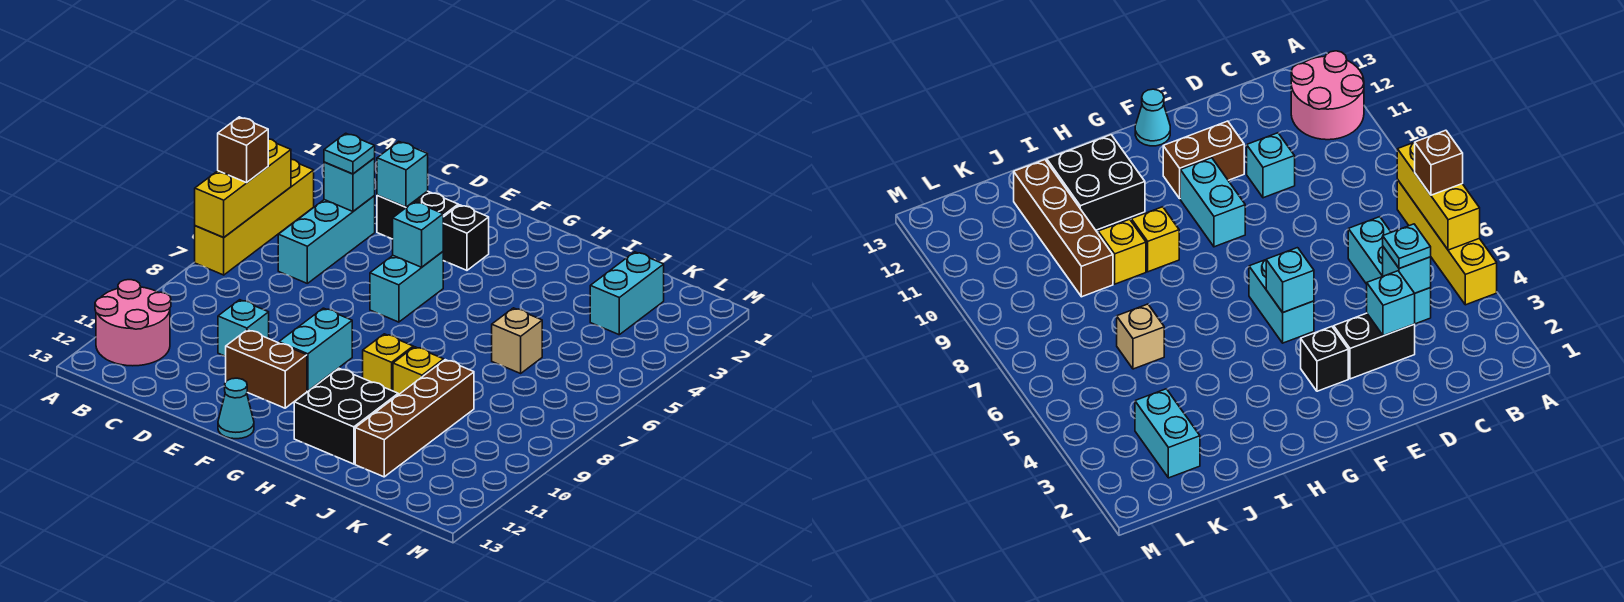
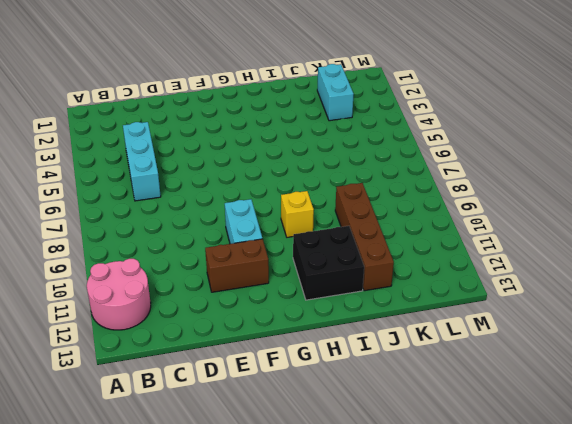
none -> yellow brick A4:A7 level 1
none -> black brick D3:E3 level 1
none -> cyan brick D10 level 1

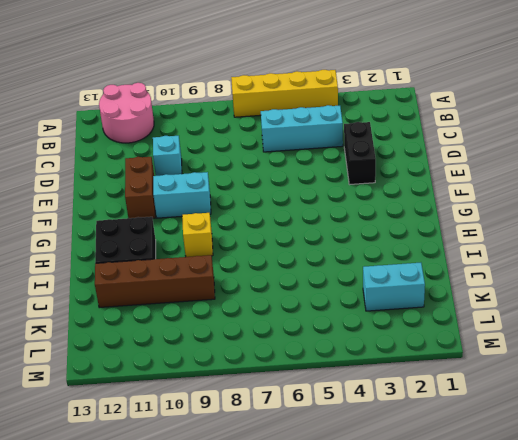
none -> black brick F3 level 1
none -> cyan brick F5:F6 level 1
none -> cyan cone F13 level 1

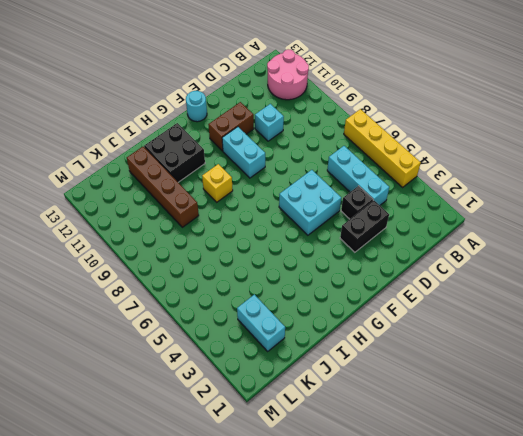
black brick D4 level 1 -> black brick F3 level 1
cyan brick E5:F6 level 1 -> cyan brick F5:F6 level 1
cyan round brick F13 level 1 -> cyan cone F13 level 1
none -> yellow brick I9 level 1
none -> tan brick J6 level 1
none -> yellow brick A5:A7 level 2

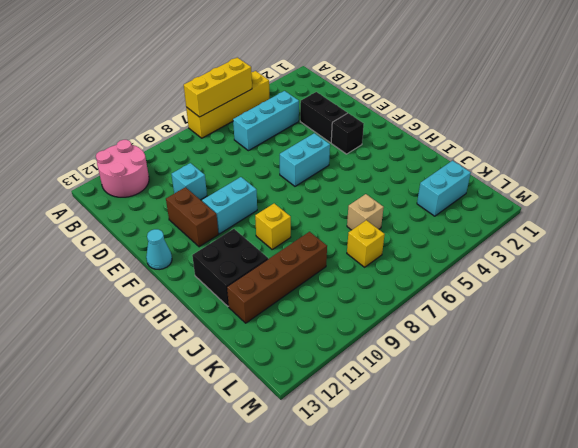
yellow brick K7 level 1 -> yellow brick I9 level 1
none -> cyan brick C4 level 2
none -> cyan brick D3 level 2
none -> cyan brick F5 level 2

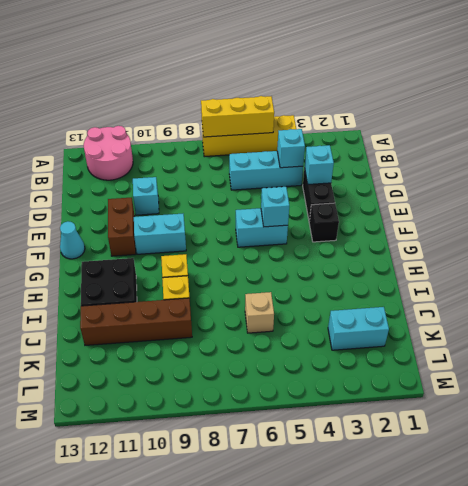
none -> brown brick A6 level 3
none -> cyan plate C4 level 3

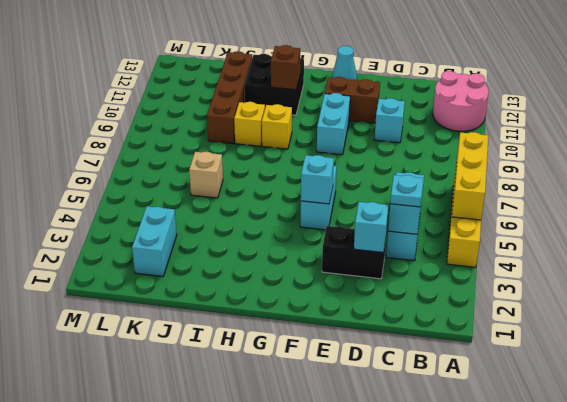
brown brick H11 level 2 -> brown brick A6 level 3
none -> black brick F3 level 1

